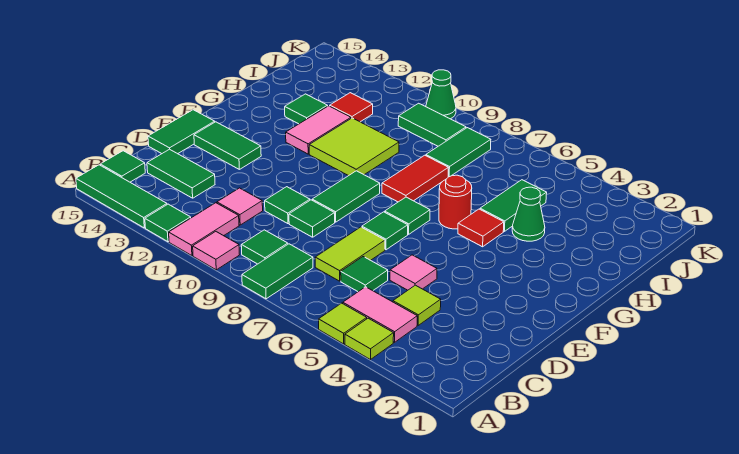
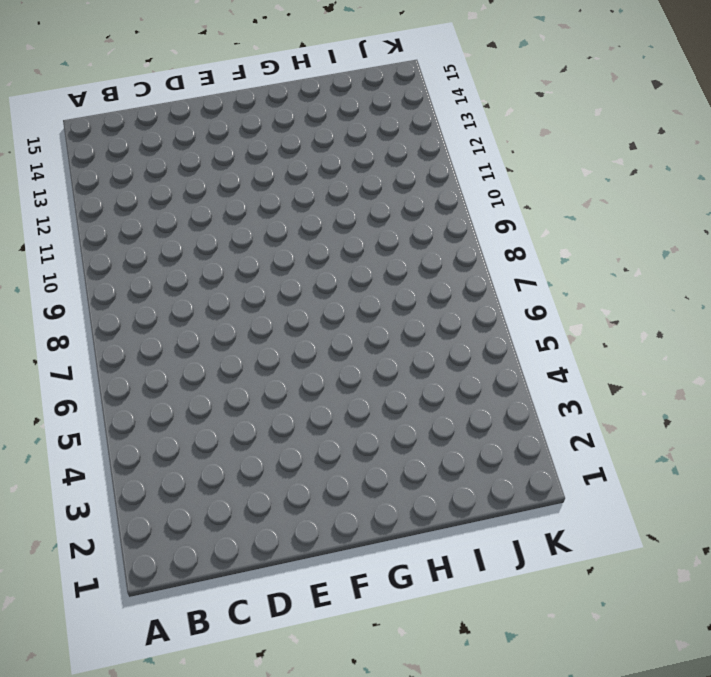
none -> lime tile A4 level 1
none -> lime tile A5 level 1
none -> green tile A8:B8 level 1
none -> pink tile A10 level 1

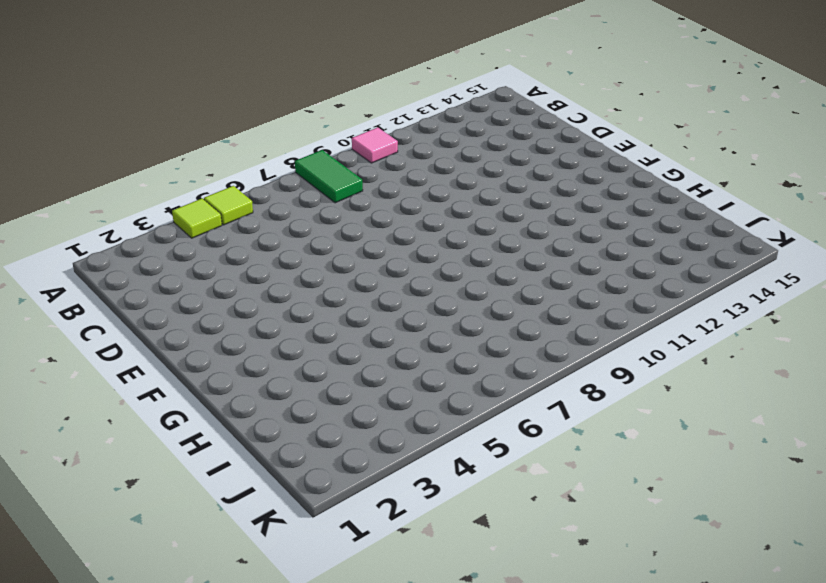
none -> pink tile A11:B11 level 1
none -> green tile A12 level 1
none -> green tile A13:A15 level 1
none -> pink tile B4:B5 level 1

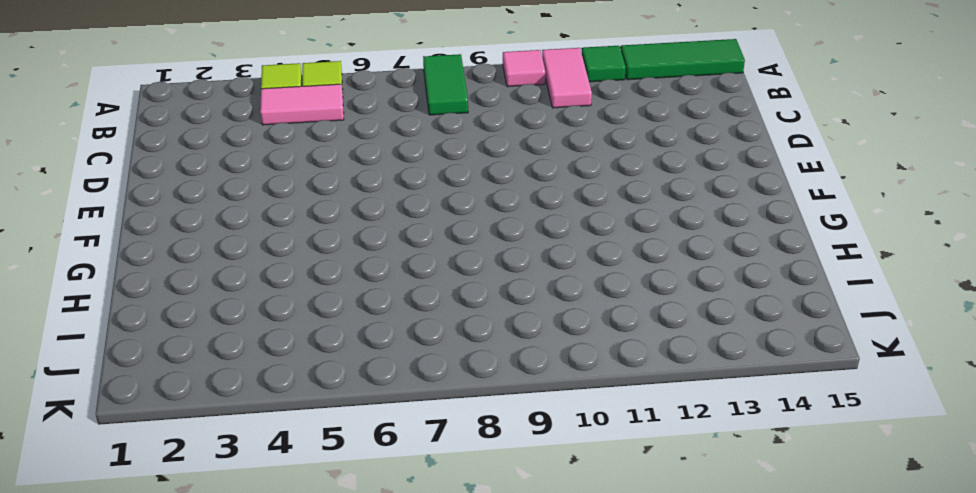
none -> green tile B9 level 1
none -> green tile B15 level 1
none -> lime tile C4 level 1
none -> green tile C6 level 1

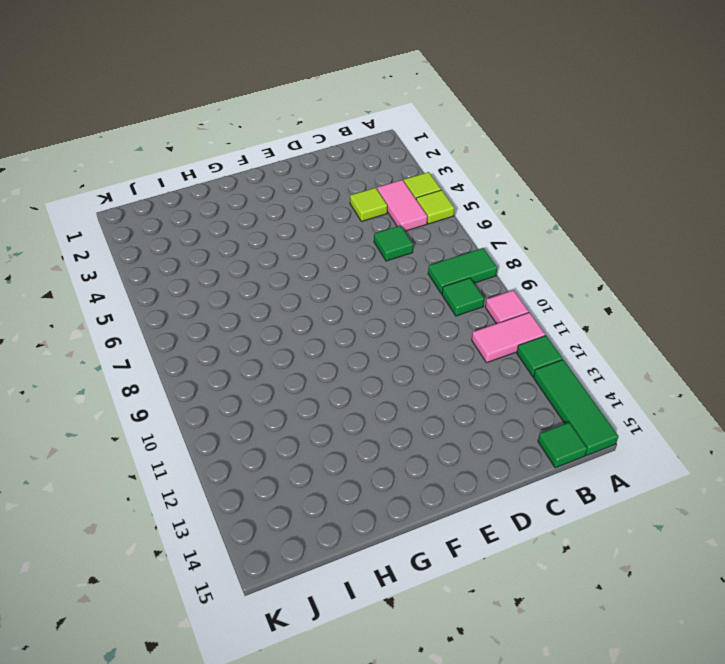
none -> lime tile C7:D7 level 1
none -> pink tile C11 level 1
none -> green tile C13:C14 level 1
none -> pink tile D5 level 1

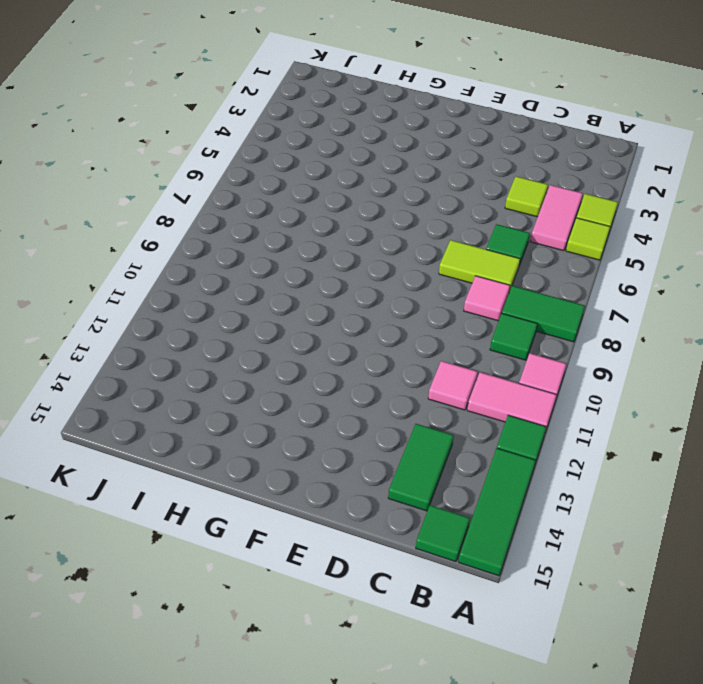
pink tile C8 level 1 -> pink tile D5 level 1
none -> green tile D9 level 1
none -> green tile D10 level 1
none -> green tile D15:E15 level 1
none -> green tile E7 level 1

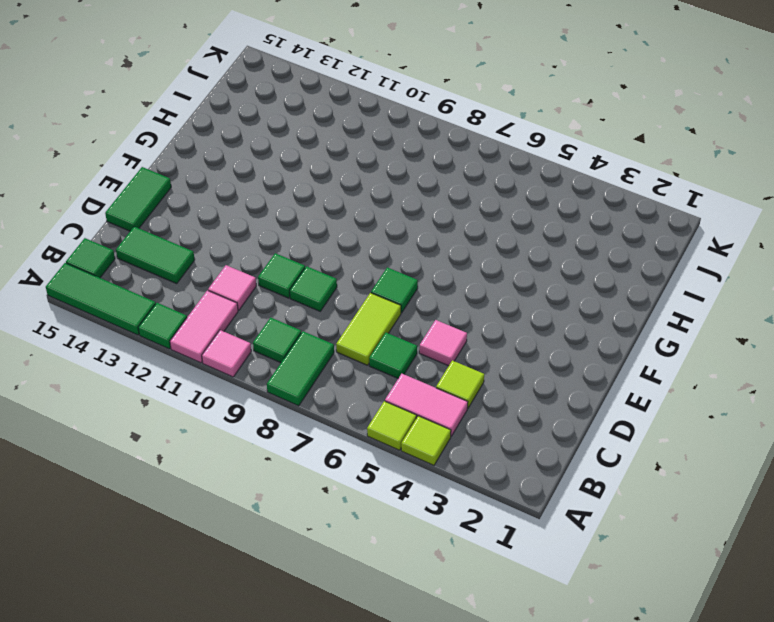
none -> green tile E9:F9 level 1
none -> green tile E13:E14 level 1
none -> green tile F7 level 1
none -> red tile G5 level 1

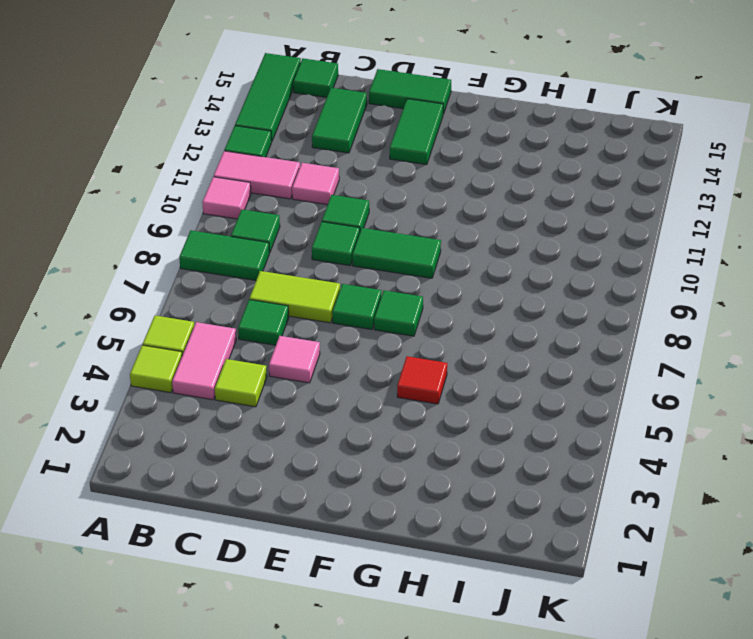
none -> red round brick G6 level 1
none -> red tile G8:H8 level 1
none -> lime tile G10:H11 level 1
none -> pink tile G12:H12 level 1

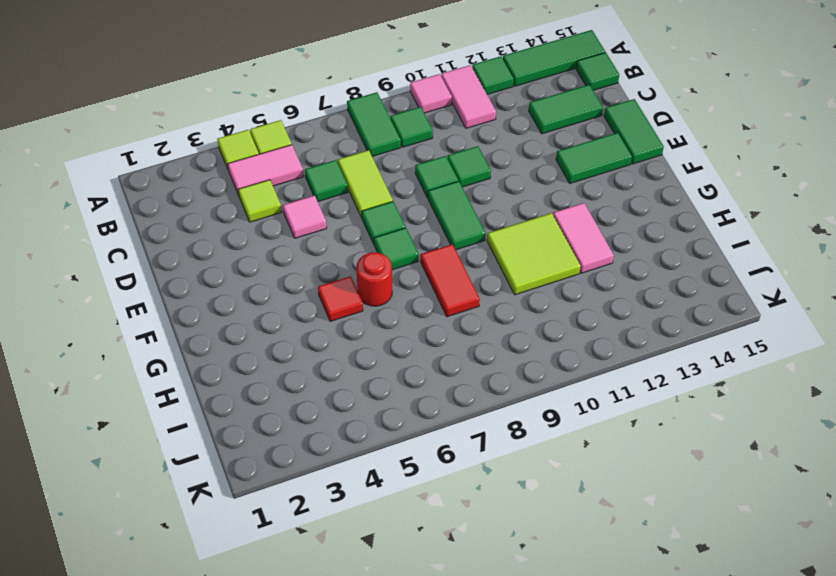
none -> pink tile C11 level 1
none -> green cone H4 level 1
none -> green tile H5:I5 level 1
none -> green tile H13 level 1

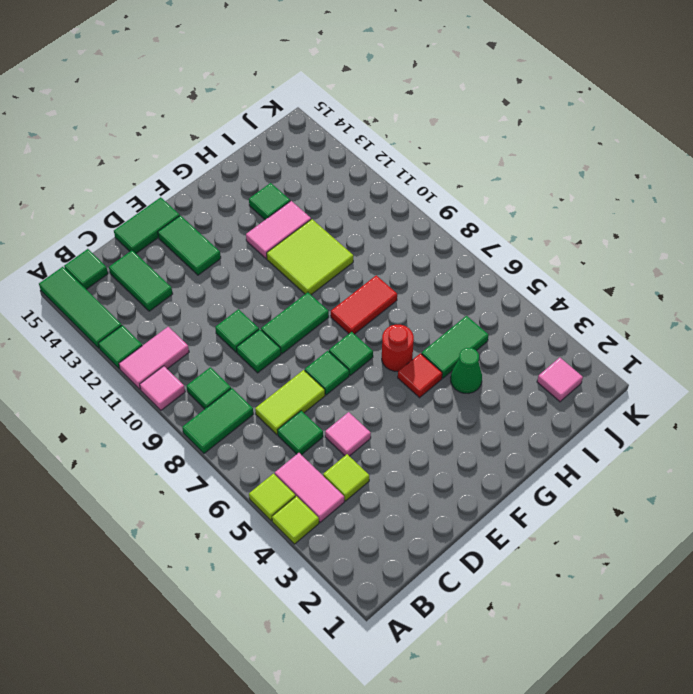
pink tile J2 level 1 -> pink tile C11 level 1
none -> green tile I8:J8 level 1
none -> red tile I12 level 1
none -> green tile J9:J10 level 1
none -> green cone K10 level 1

